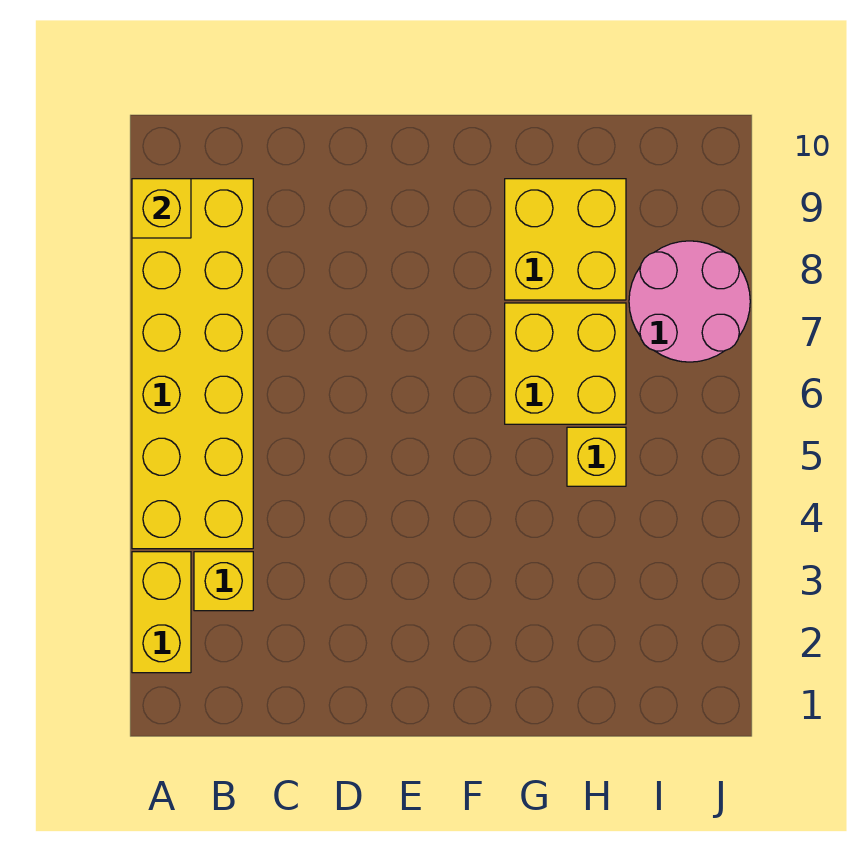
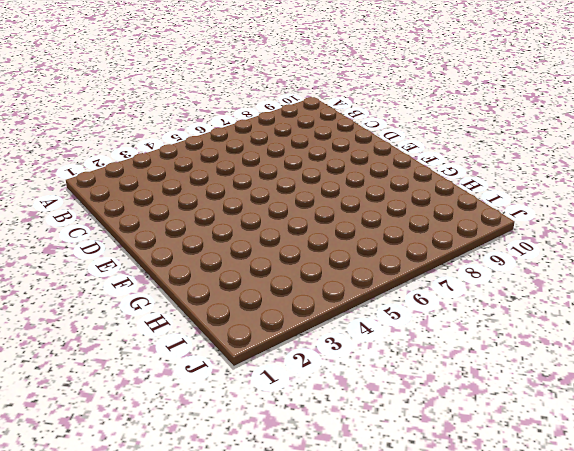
none -> yellow brick A2:A3 level 1
none -> yellow brick A4:B9 level 1

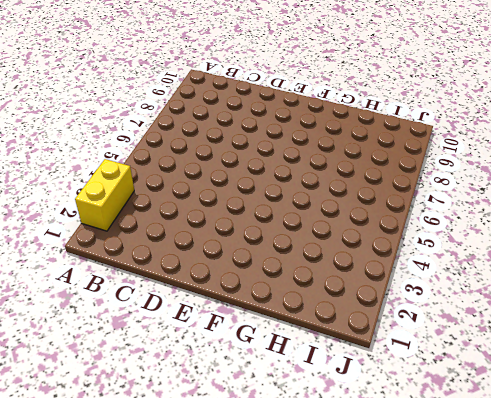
none -> yellow brick A4:B9 level 1
none -> yellow brick B3 level 1

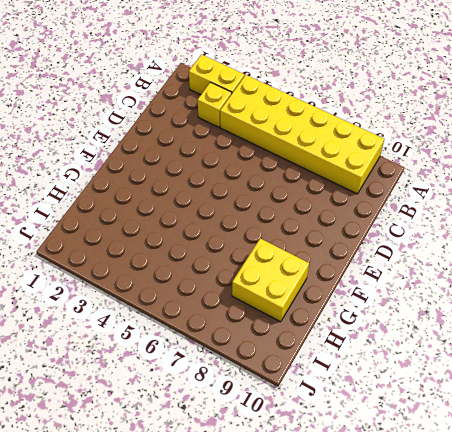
none -> yellow brick G6:H7 level 1
none -> yellow brick H5 level 1

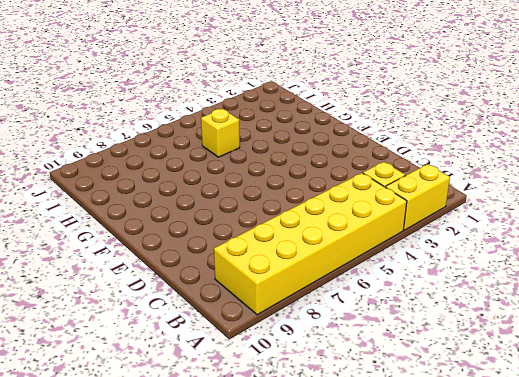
none -> yellow brick G6:H7 level 1
none -> yellow brick G8:H9 level 1

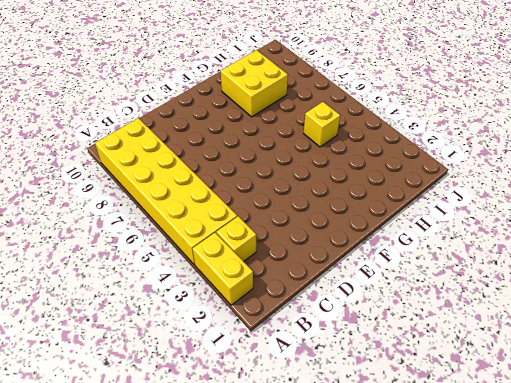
none -> yellow brick G6:H7 level 1
none -> pink round brick I7:J8 level 1

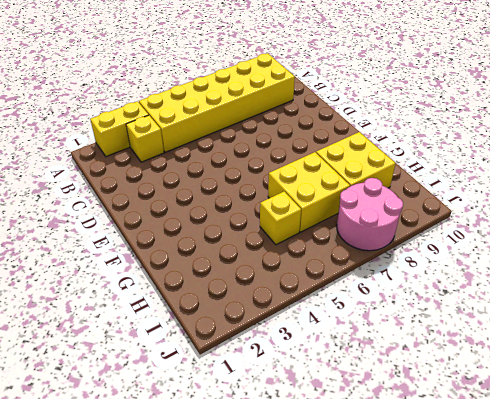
none -> yellow brick A9 level 2

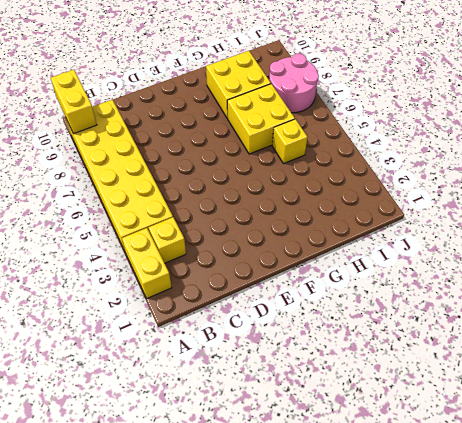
yellow brick A9:A10 level 2 -> yellow brick A9 level 2

